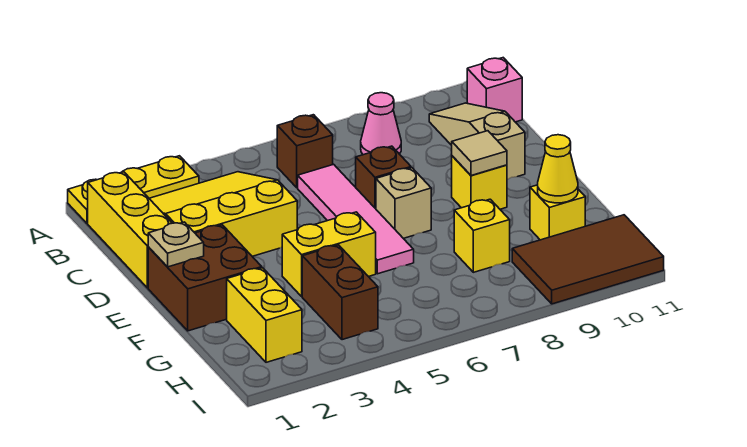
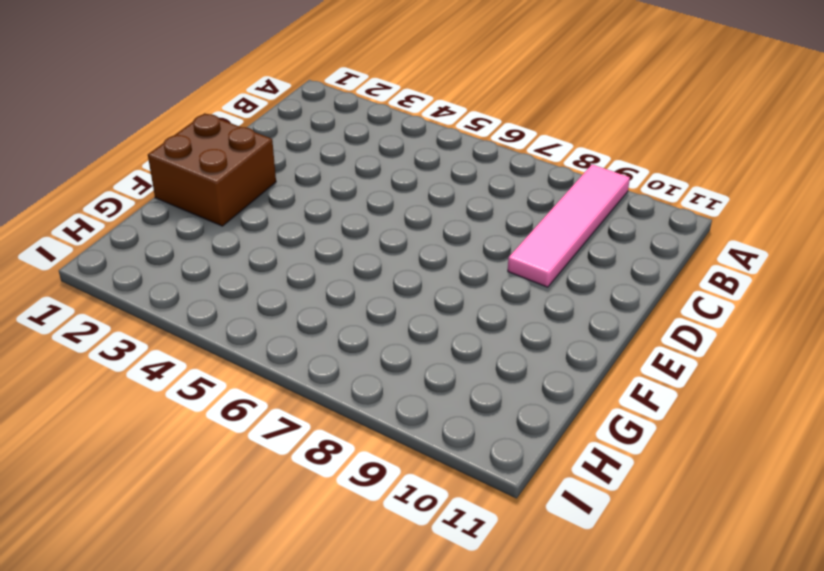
pink tile A9:D9 level 1 -> pink tile C6:F6 level 1
none -> yellow plate A1:A3 level 1
none -> yellow brick B1:D1 level 1
none -> yellow slope B2:D4 level 1 top D

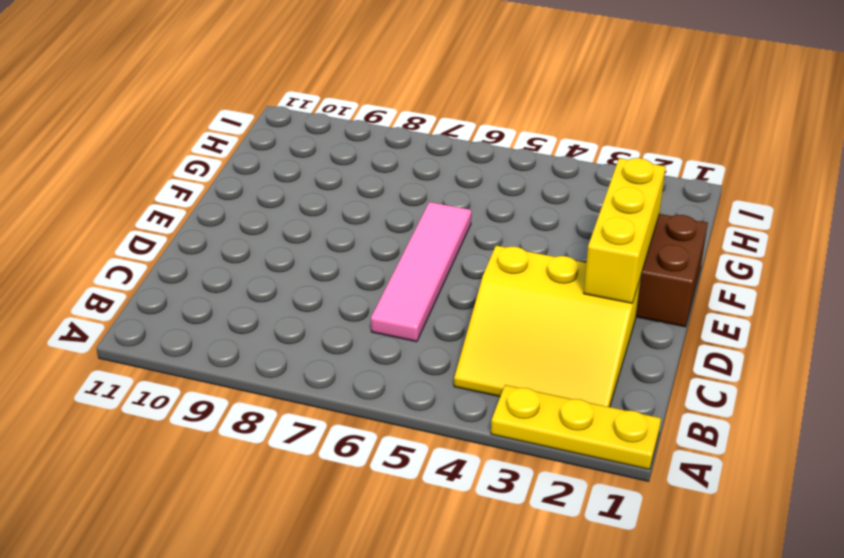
yellow brick D2:F2 level 2 -> yellow brick B1:D1 level 1
none -> brown brick B6 level 1
none -> pink cone B8 level 1
none -> tan slope B10:D10 level 1 top D

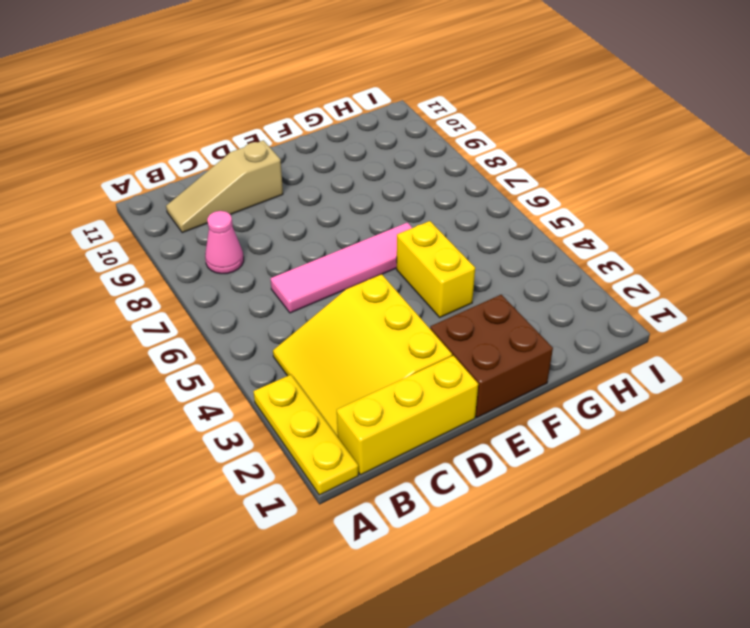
none -> brown brick B6 level 1
none -> pink brick B11 level 1
none -> brown brick D7 level 1

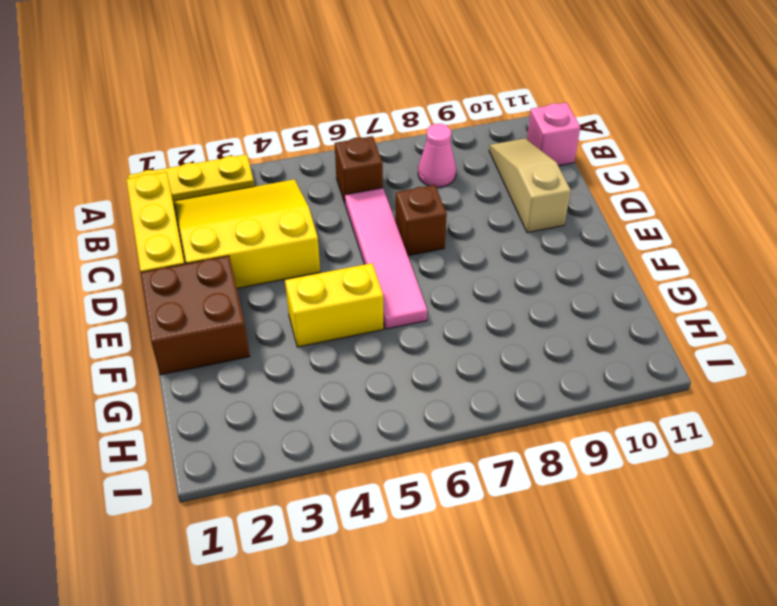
none -> tan brick E7 level 1
none -> yellow brick E9 level 1
none -> yellow brick G2:H2 level 1

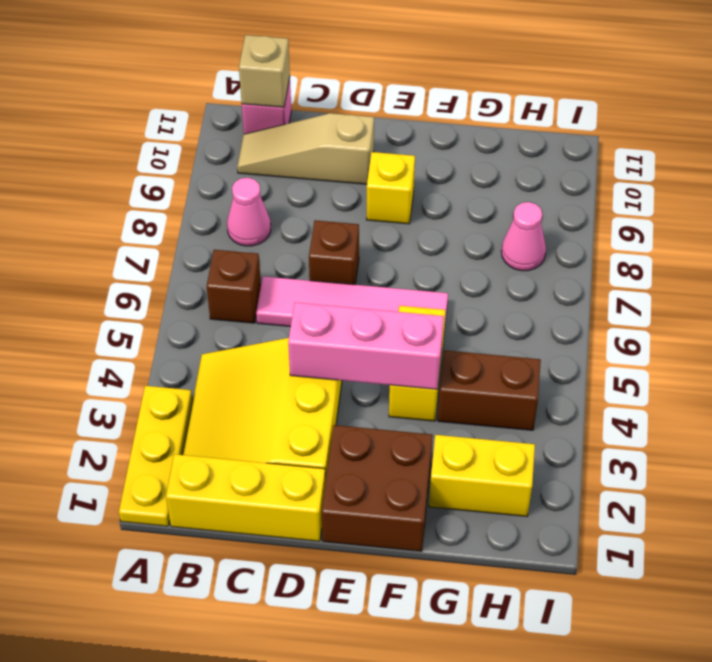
tan brick B11 level 2 -> tan brick E7 level 1
pink brick D4:F4 level 2 -> none
pink cone H8 level 1 -> none
none -> yellow brick G8 level 1
none -> yellow brick G10 level 1
none -> brown tile H9:I11 level 1

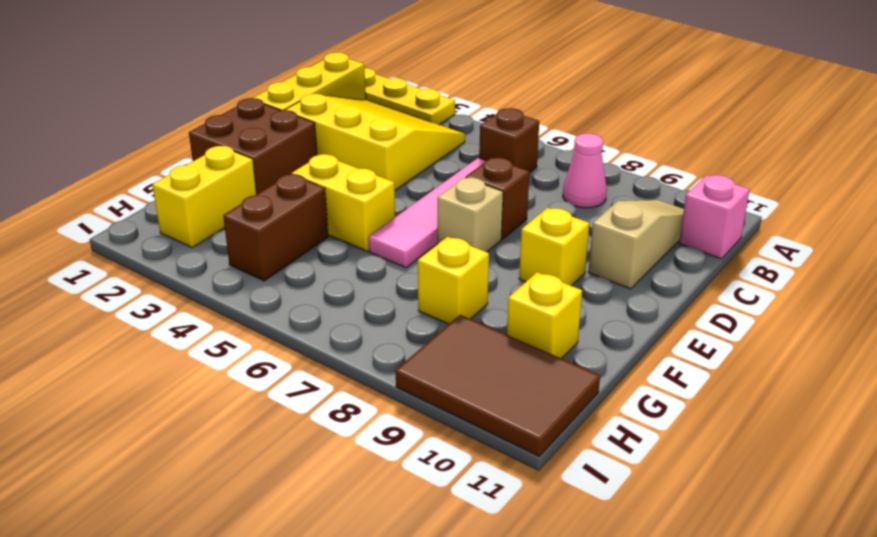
none -> tan plate E1 level 2
none -> tan tile E9 level 2
none -> yellow cone G10 level 2

